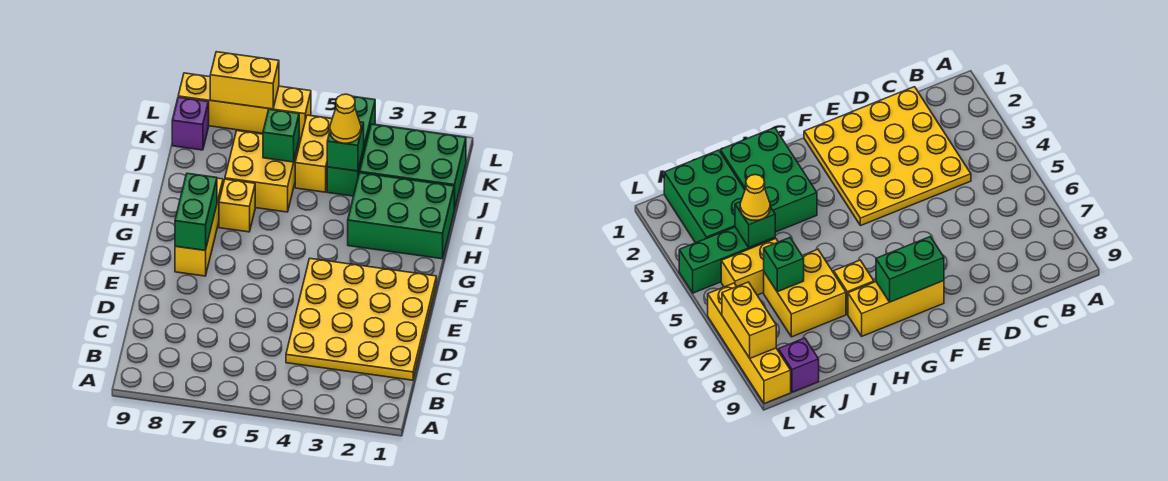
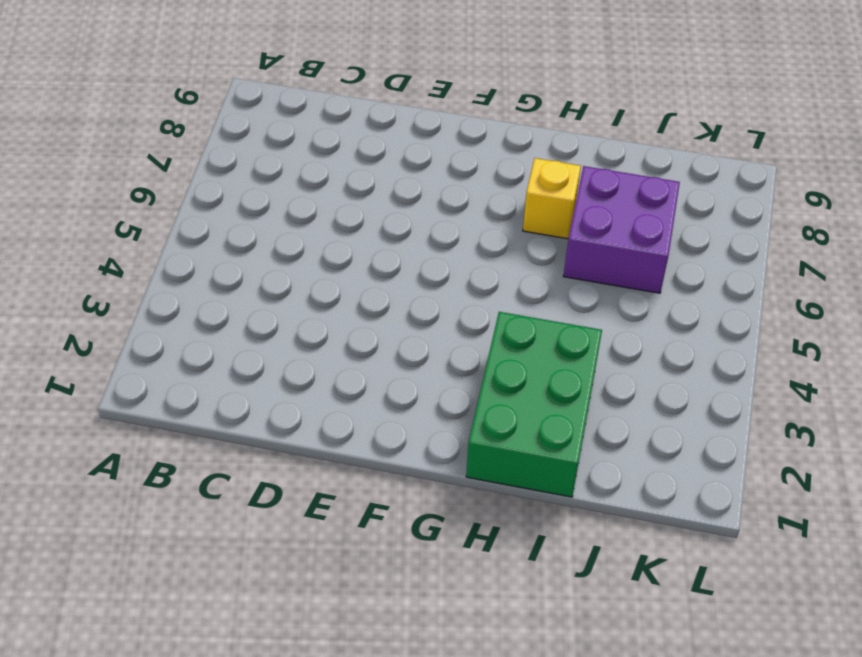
purple brick I6:J7 level 1 -> yellow brick I6:J7 level 1
none -> yellow plate C1:F4 level 1
none -> yellow brick F8:H8 level 1
none -> green brick J1:K3 level 1

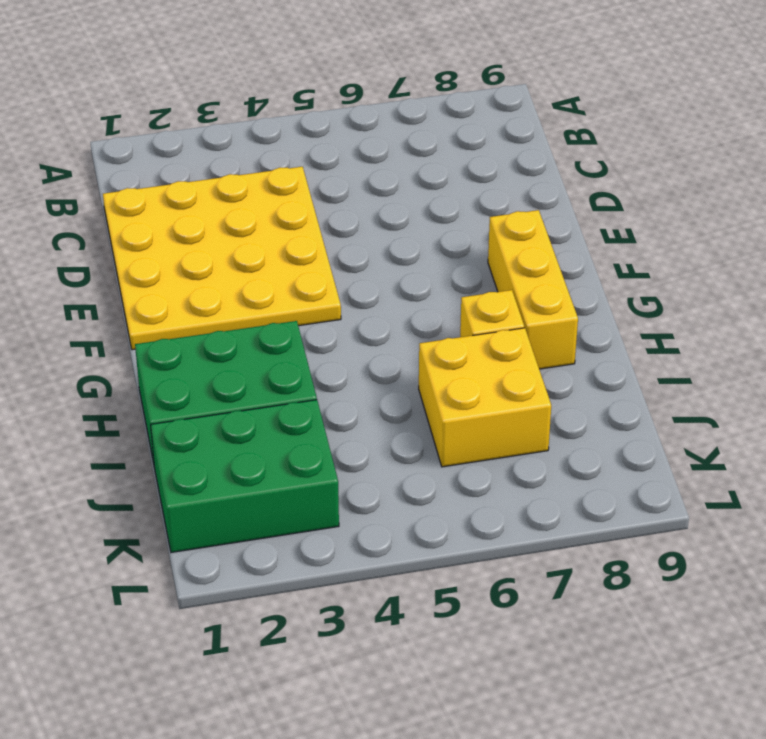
none -> green brick J4:L4 level 1
none -> yellow brick J5:K5 level 1
none -> purple brick K9 level 1

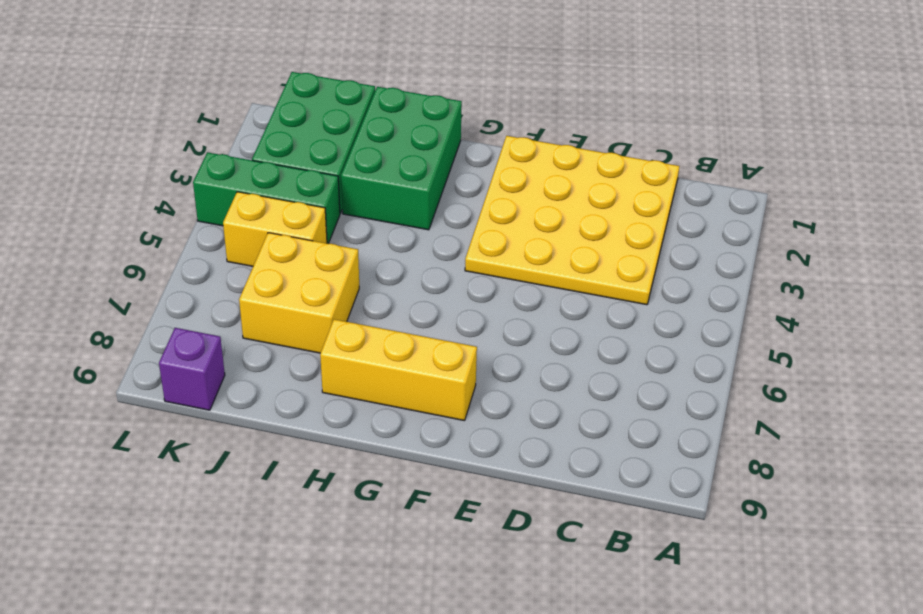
none -> yellow brick H7 level 1
none -> yellow brick L6:L9 level 1
none -> green brick F8:G8 level 2

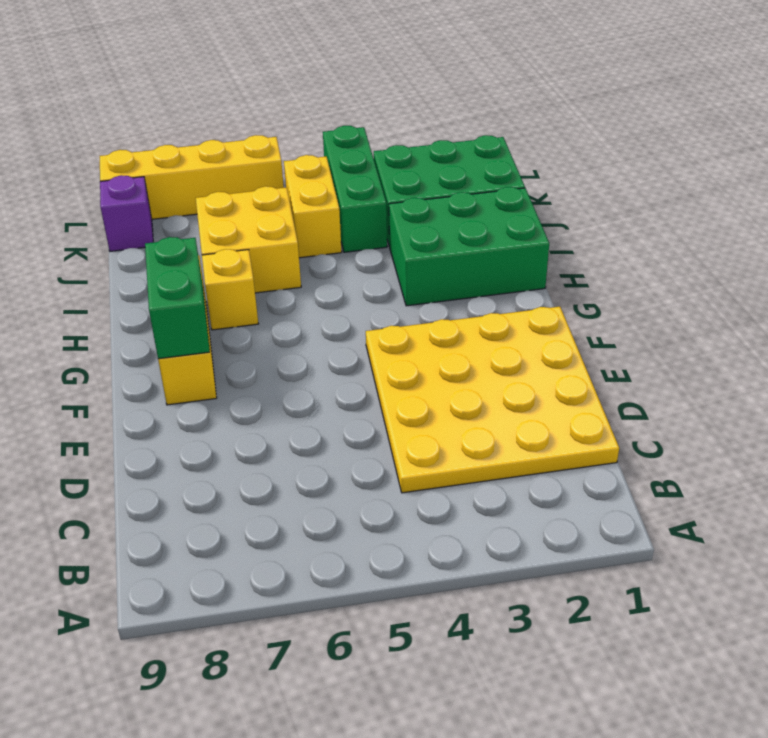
none -> green brick J4 level 2
none -> green brick J6 level 2
none -> yellow brick L7:L8 level 2

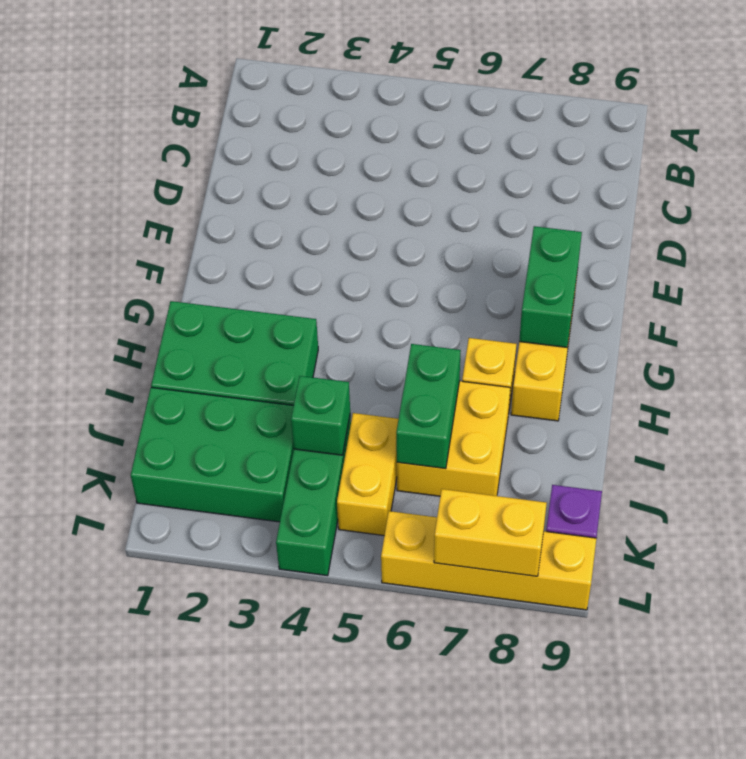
green brick I6:J6 level 2 -> green brick J6 level 2
none -> yellow plate C1:F4 level 1
none -> yellow cone J4 level 3

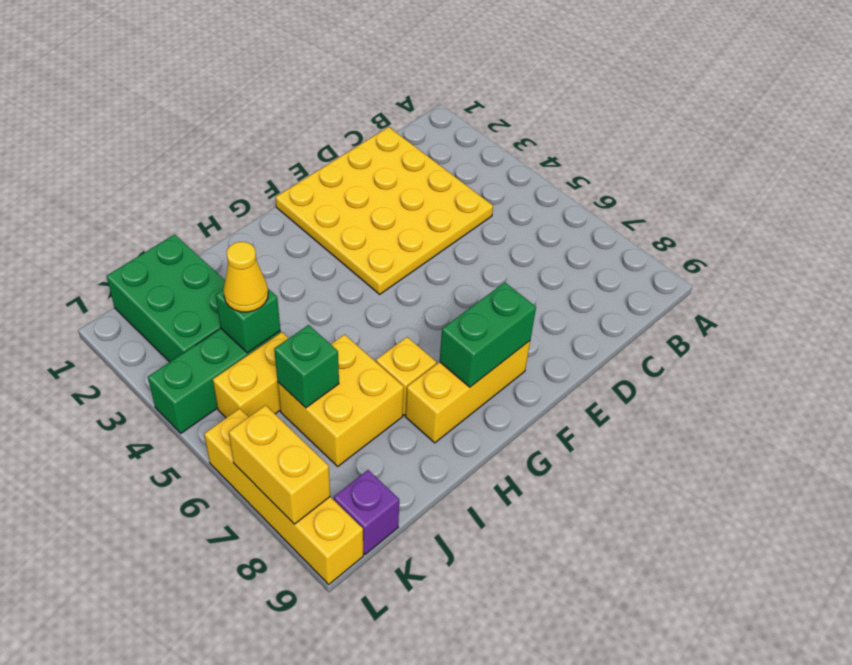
none -> green brick H1:I3 level 1

